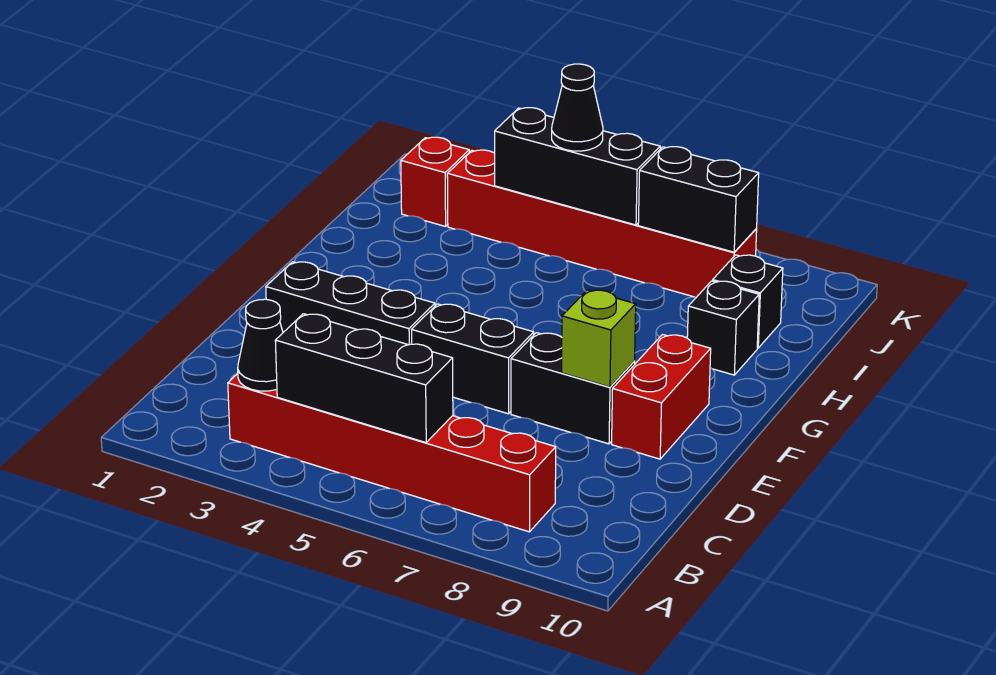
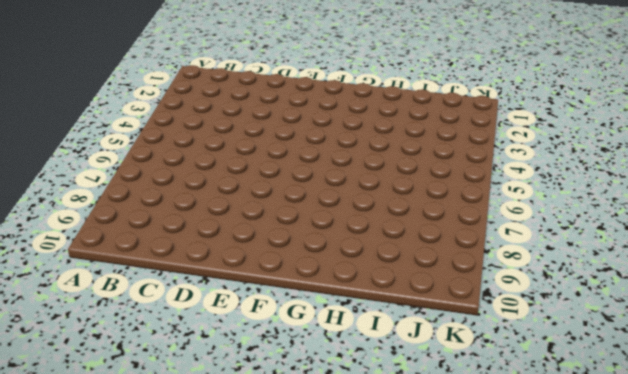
none -> red brick B3:B8 level 1
none -> black brick E2:E4 level 1
none -> black brick E5:E6 level 1

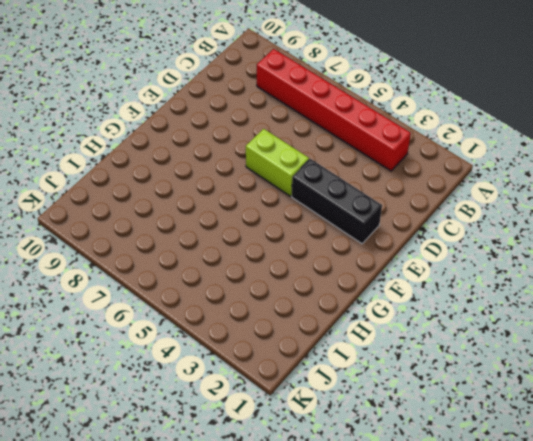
lime brick E5:E6 level 1 -> black brick E5:E6 level 1
none -> black brick E7:E8 level 1
none -> red brick E9:F9 level 1
none -> black brick H9 level 1

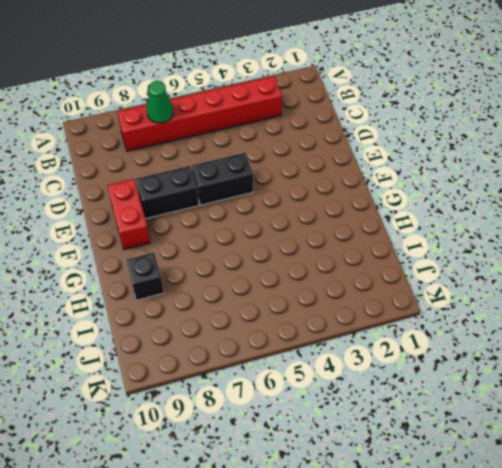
green cone B7 level 2 -> none
none -> black brick E2:E4 level 1
none -> black brick I9 level 1
none -> red brick J2 level 1

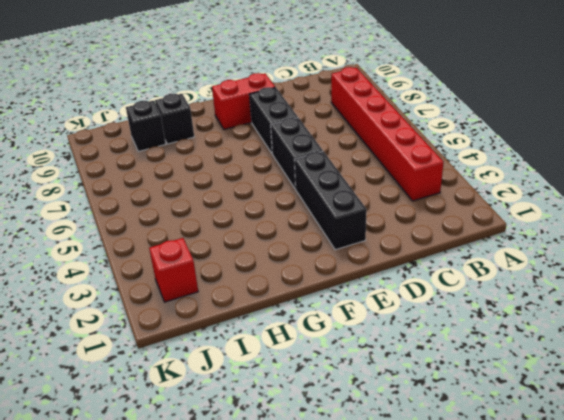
none -> red brick J3:J8 level 1
none -> black cone B3 level 2
none -> black brick B4:B6 level 2

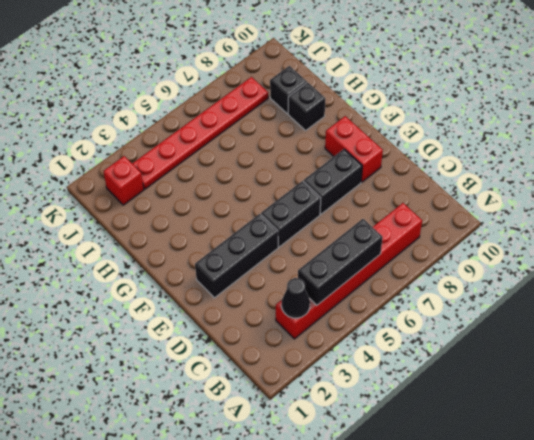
red plate J3:J8 level 1 -> red brick J3:J8 level 1
none -> lime brick E8 level 2
none -> black brick J4:J6 level 2
none -> black brick J7:J8 level 2

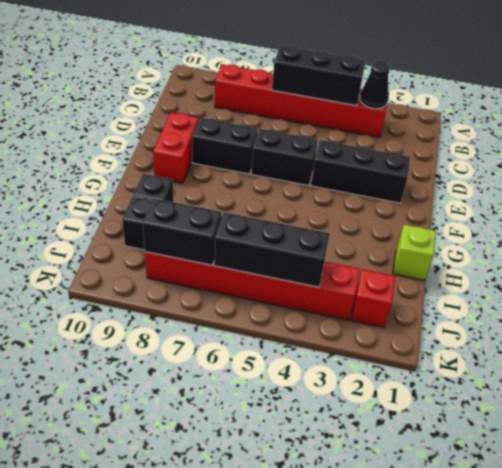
lime brick H1 level 1 -> lime brick E8 level 2
none -> black cone J5 level 3

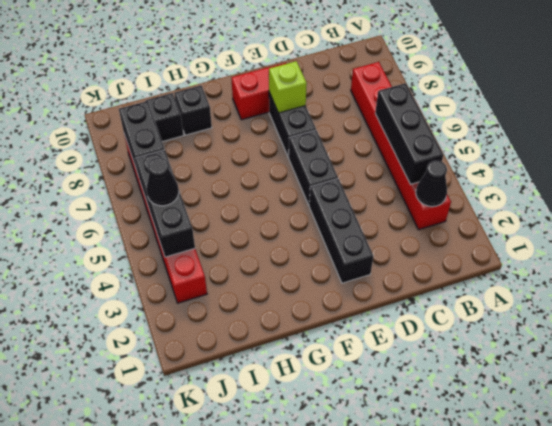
none -> red brick J2 level 1

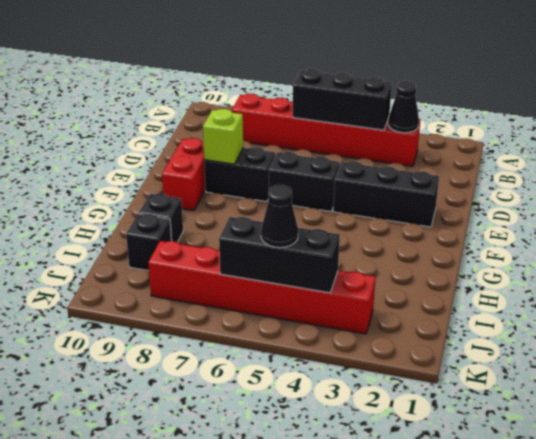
none -> red brick J2 level 1
none -> black brick J7:J8 level 2

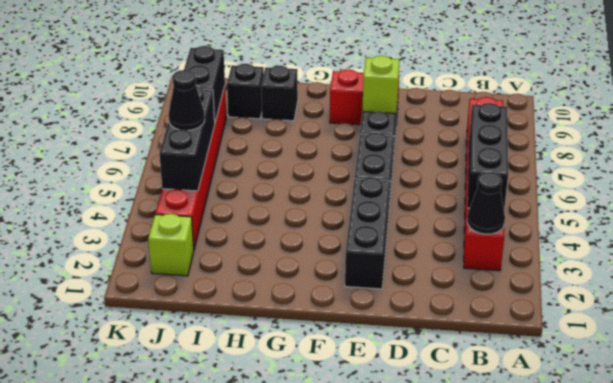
lime brick J2 level 1 -> red brick J2 level 1

